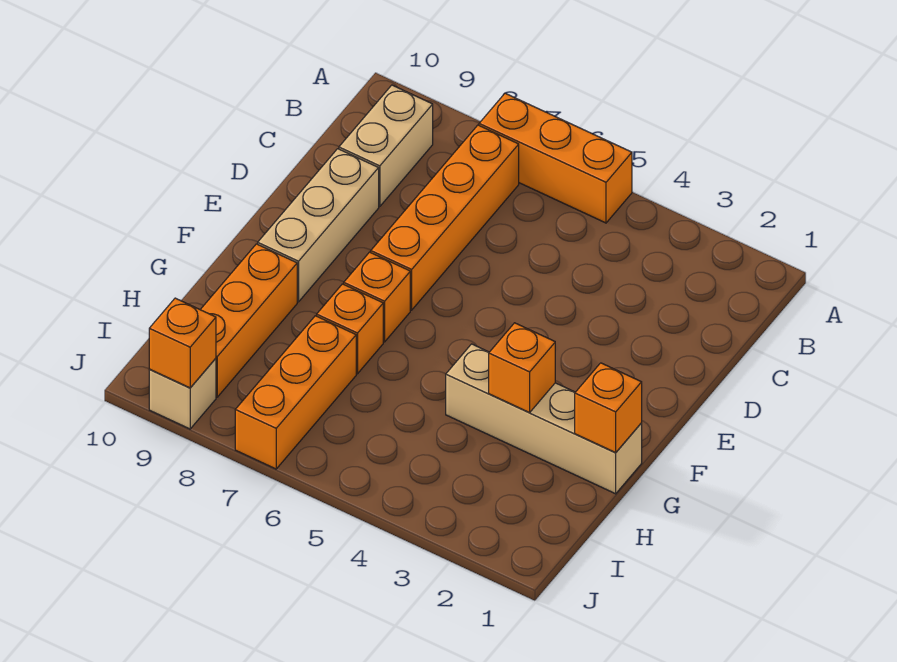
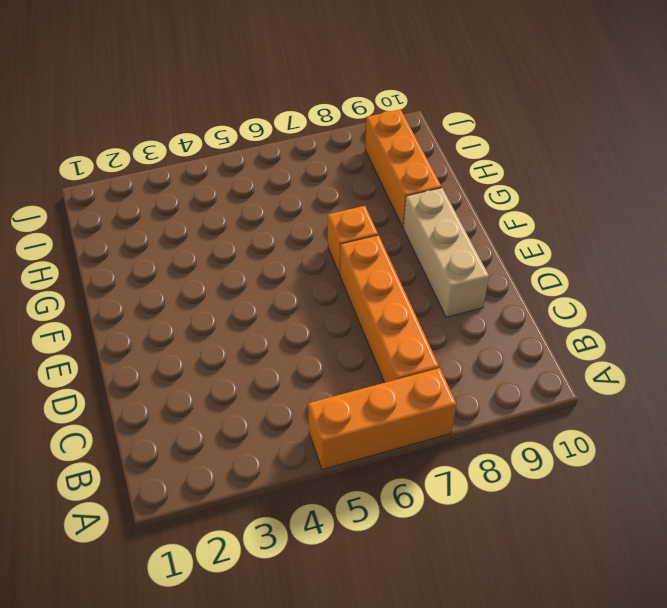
none -> tan brick B9:C9 level 1
none -> tan brick G1:G4 level 1
none -> orange brick G7 level 1

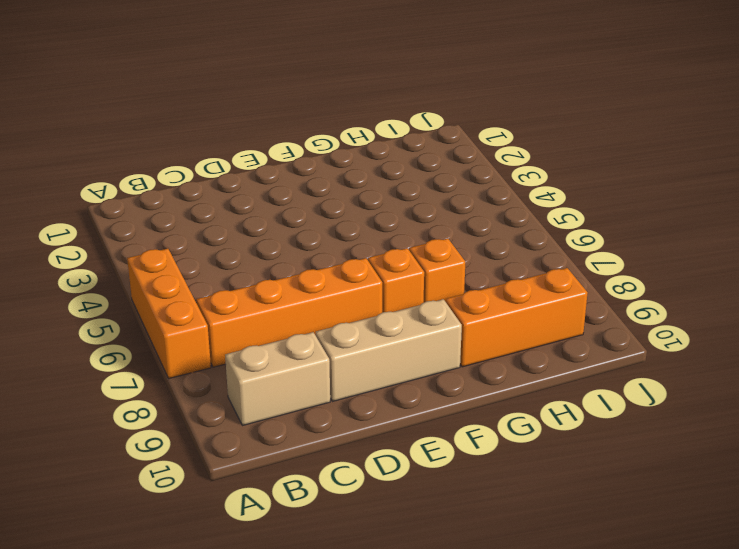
none -> tan brick G1:G4 level 1
none -> orange brick H7:J7 level 1
none -> tan brick J9 level 1

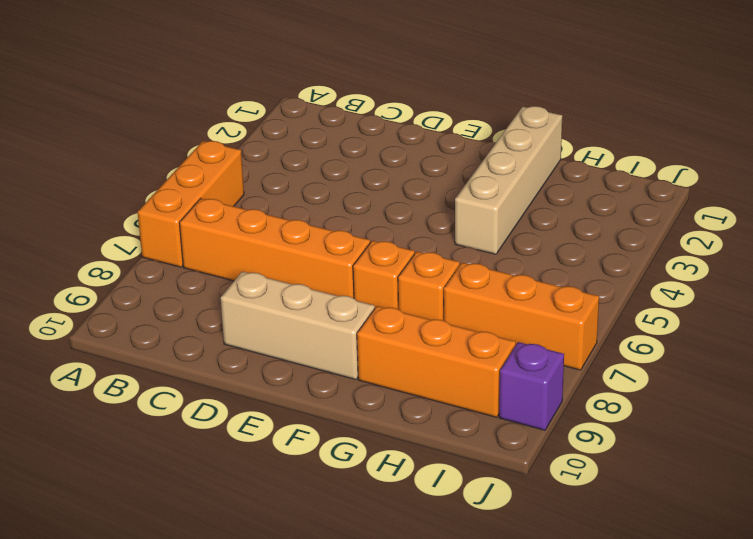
purple brick J9 level 1 -> tan brick J9 level 1
none -> tan brick B9:C9 level 1
none -> orange brick G1 level 2
none -> orange brick G3 level 2

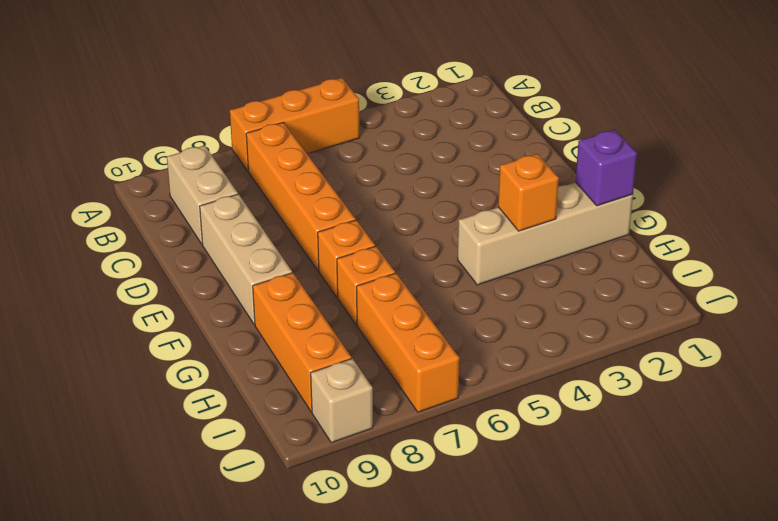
purple brick G1 level 2 -> orange brick G1 level 2
none -> orange brick J9 level 2

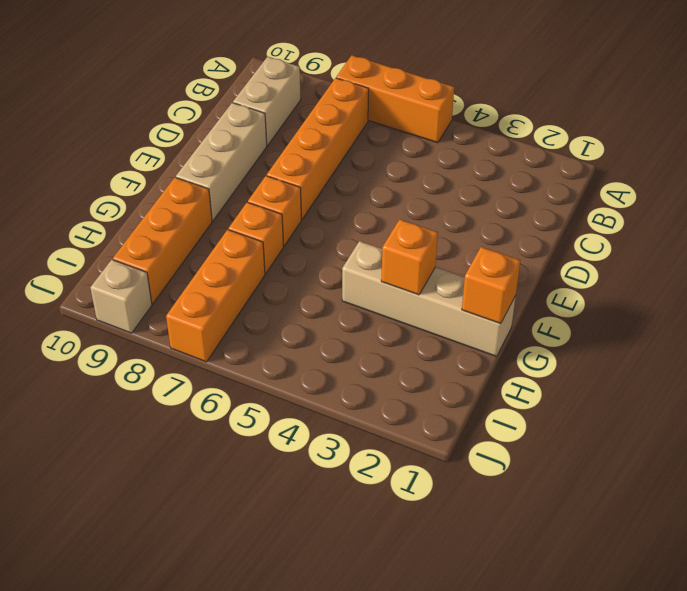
none -> orange brick J9 level 2

